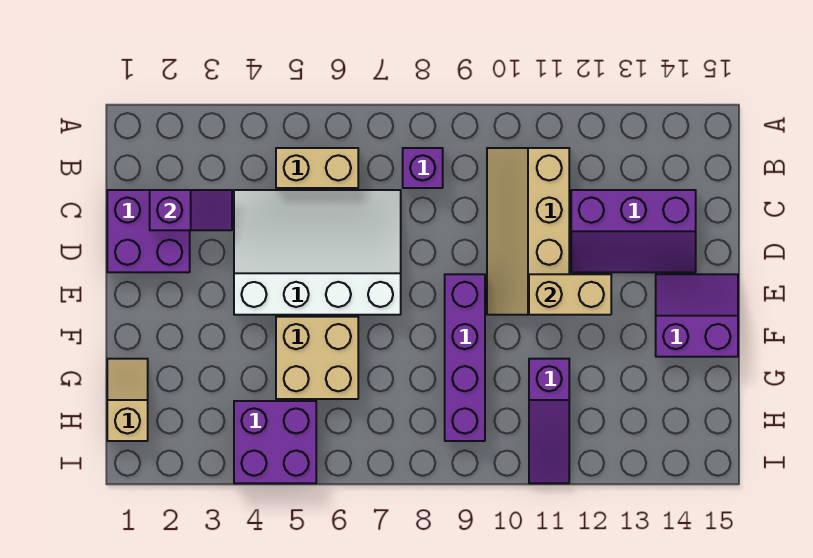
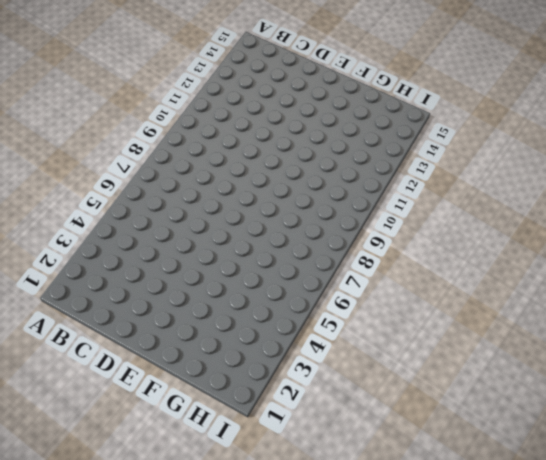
none -> tan brick B5:B6 level 1
none -> purple brick B8 level 1
none -> tan slope B10:E11 level 1 top 11

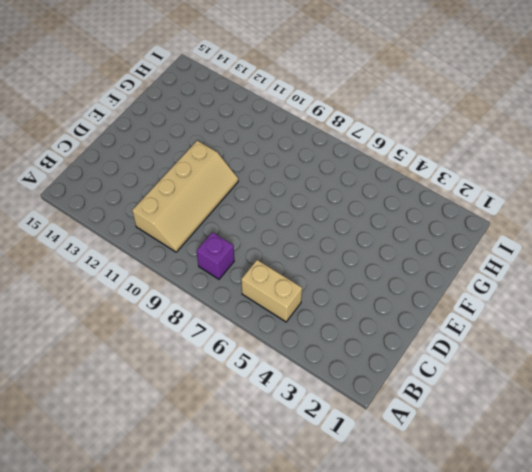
none -> purple brick C1:D2 level 1
none -> white slope C4:E7 level 1 top E
none -> purple slope C12:D14 level 1 top C

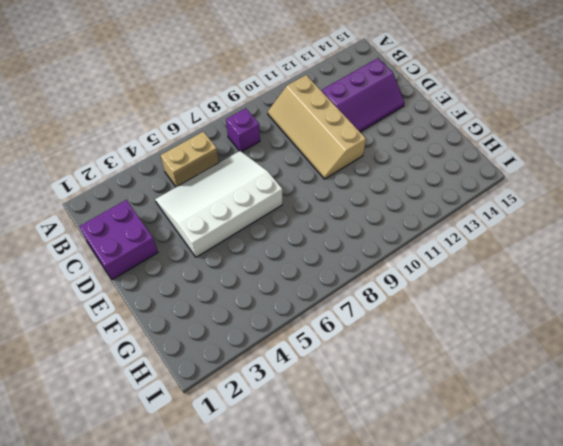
none -> purple brick E9:H9 level 1
none -> purple slope E14:F15 level 1 top F
none -> tan brick F5:G6 level 1

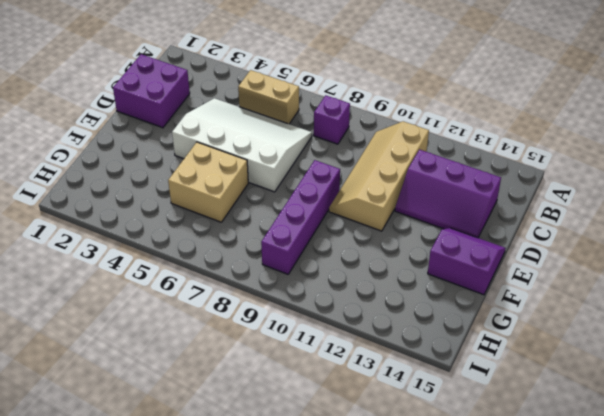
none -> tan slope G1:H1 level 1 top H
none -> purple slope G11:I11 level 1 top G
none -> purple brick H4:I5 level 1

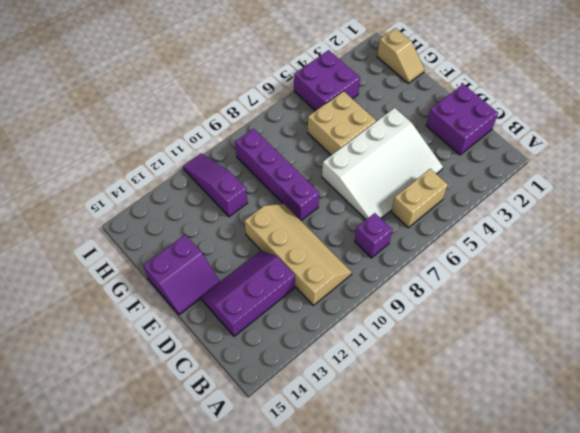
none -> purple slope C2:C3 level 2 top 2
none -> tan brick E11:E12 level 2

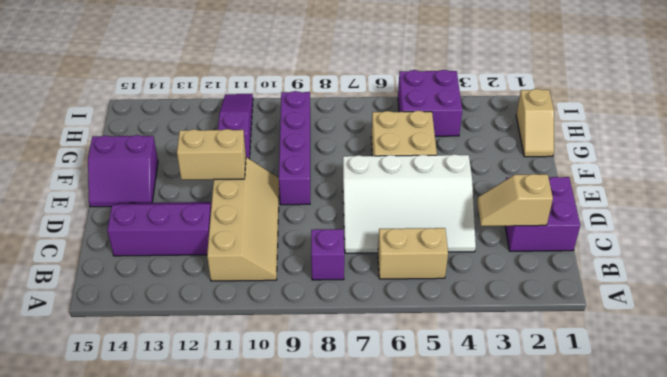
tan slope C2:C3 level 2 top 2 -> purple slope C2:C3 level 2 top 2

